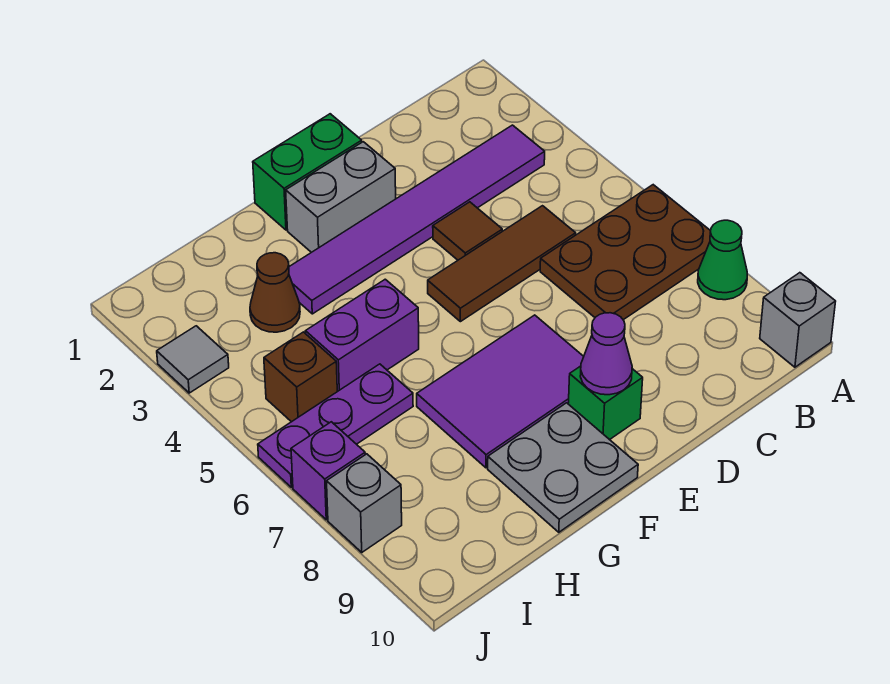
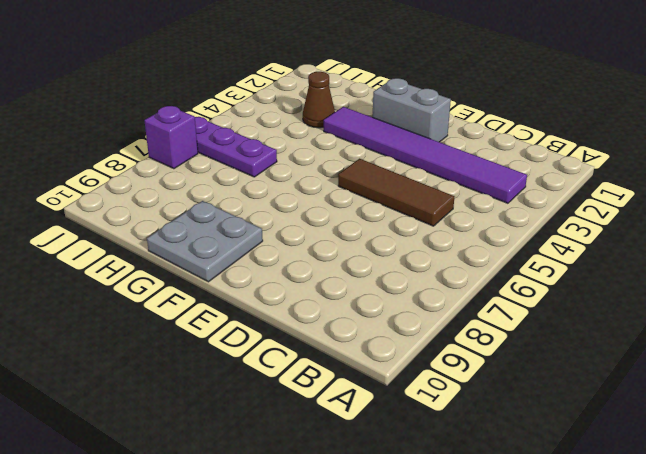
none -> brown plate A6:C7 level 1
none -> green cone A8 level 1
none -> grey brick A10 level 1

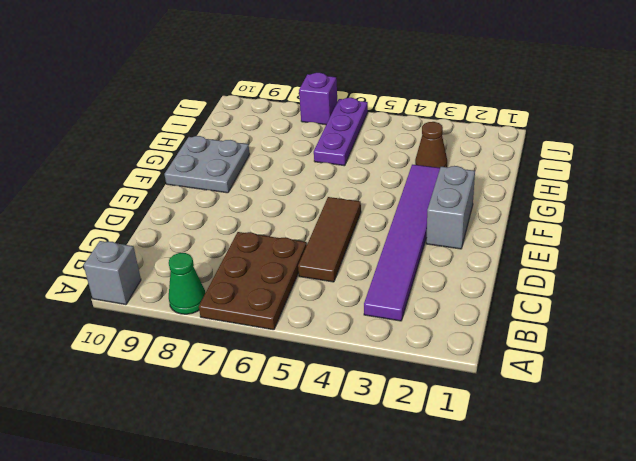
none -> brown tile D4 level 1
none -> green brick E1:F1 level 1
none -> purple tile E7:G8 level 1

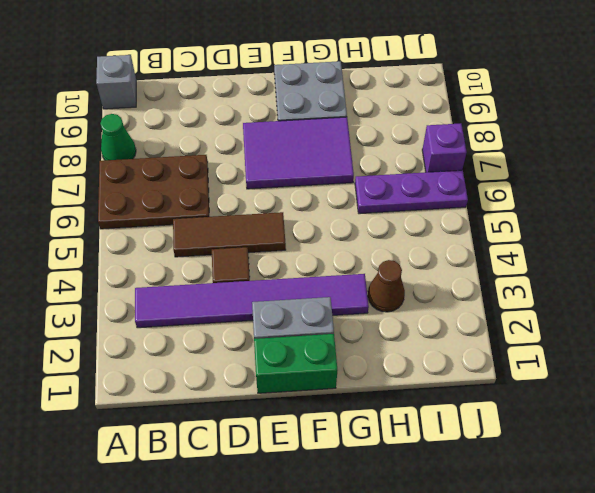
none -> green brick E9 level 1
none -> purple brick G5:H5 level 1
none -> brown brick I5 level 1

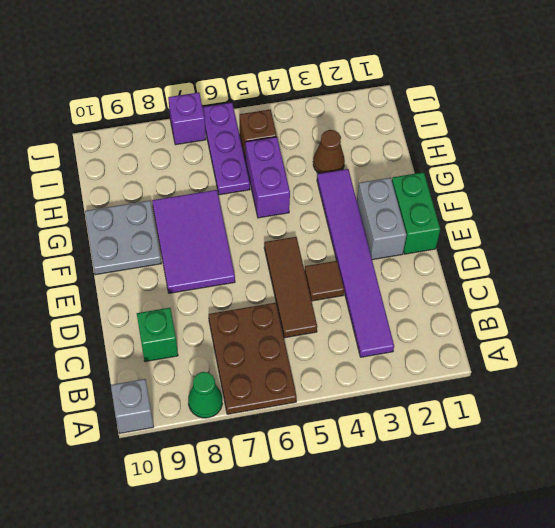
green brick C9 level 1 -> green brick E9 level 1
none -> grey tile J3 level 1
none -> grey brick J8 level 1
none -> purple cone E9 level 2

